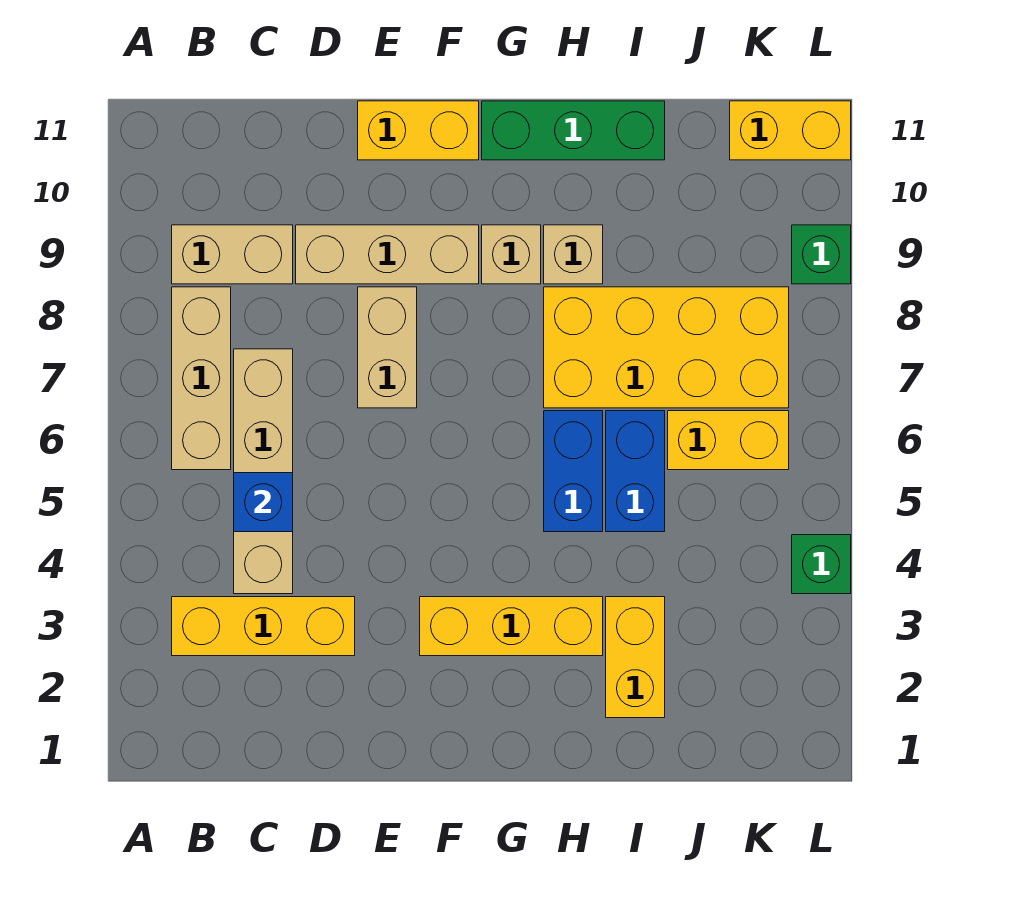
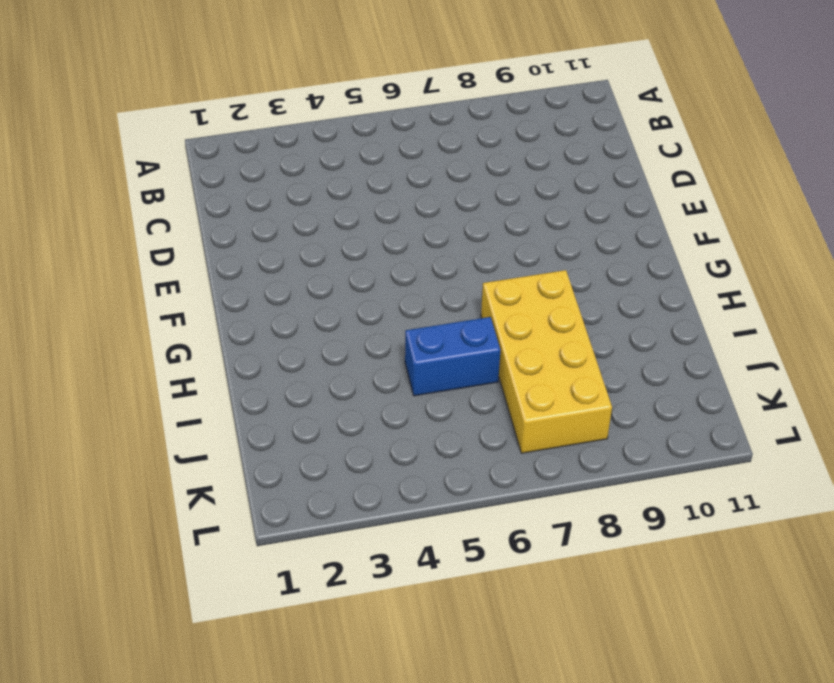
none -> yellow brick B3:D3 level 1
none -> tan brick B6:B8 level 1
none -> tan brick B9:C9 level 1

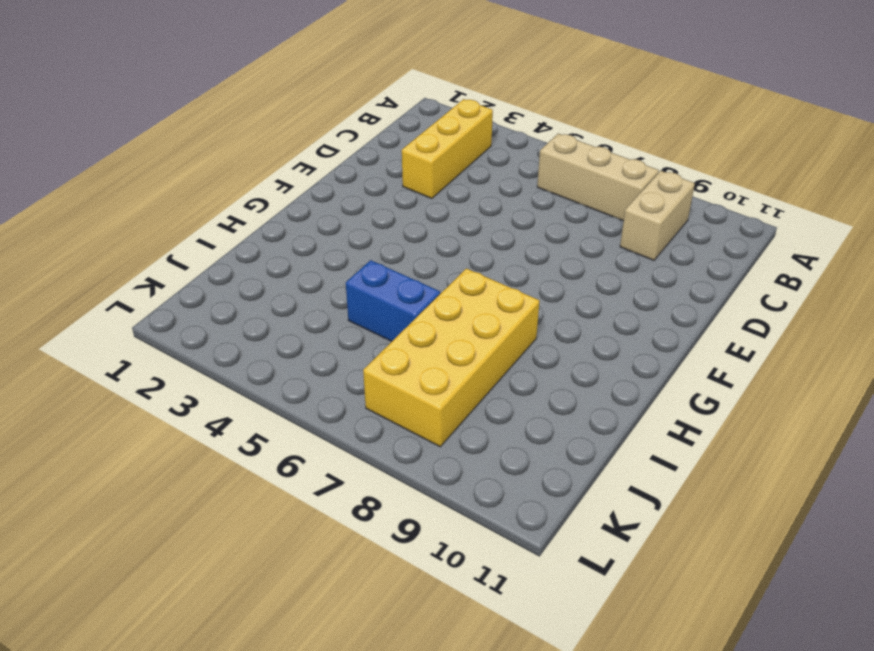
none -> tan brick C4:C7 level 1
none -> tan brick D9:F9 level 1
none -> tan brick E7:E8 level 1

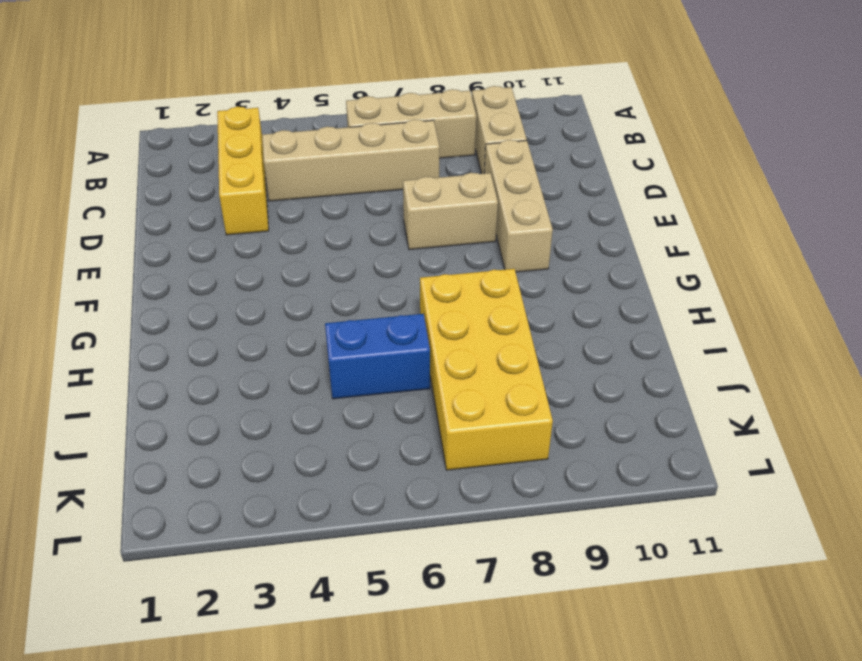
none -> yellow brick E11:F11 level 1
none -> yellow brick F3:H3 level 1
none -> tan brick G9 level 1

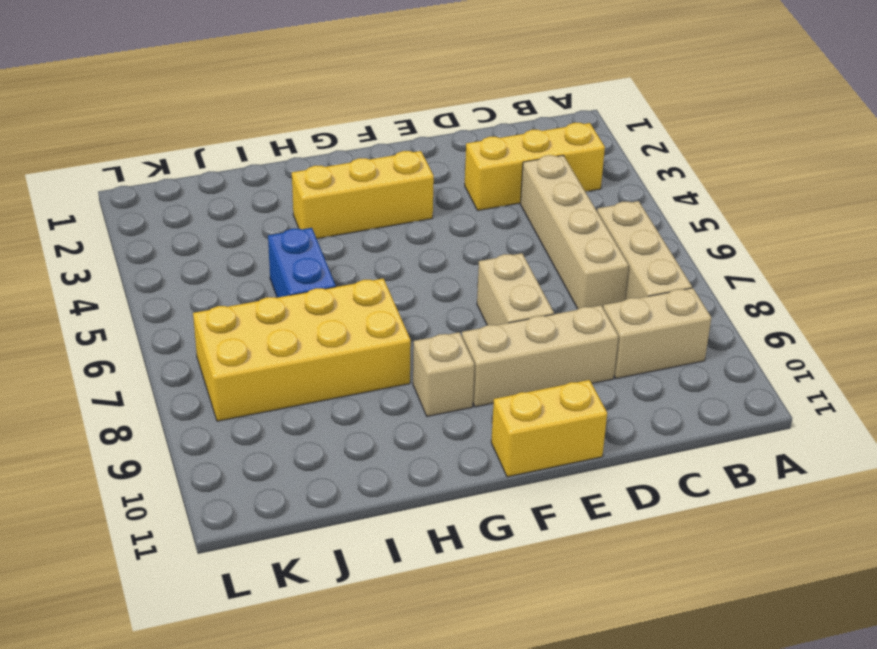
none -> green brick G11:I11 level 1
none -> blue brick H5:H6 level 1
none -> tan brick H9 level 1

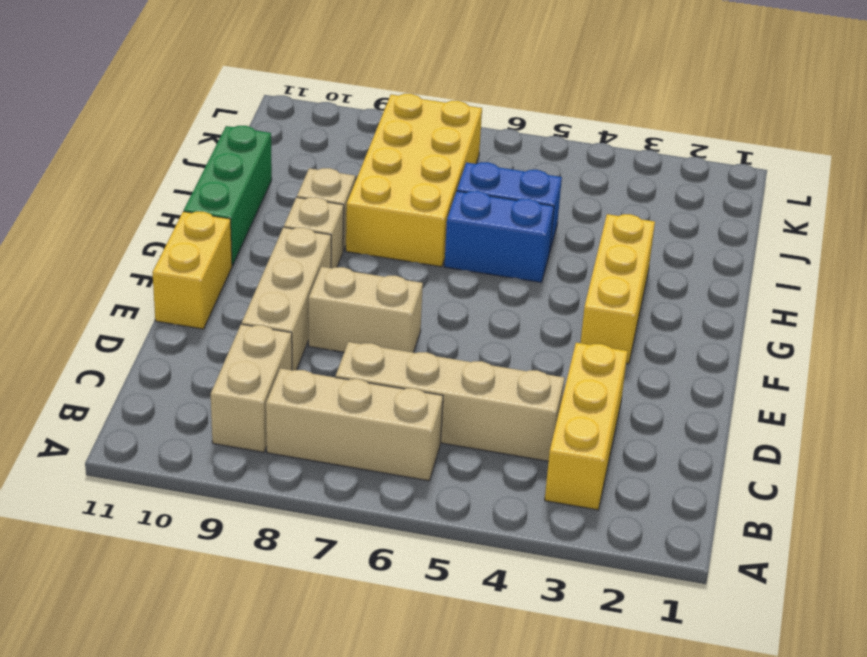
none -> yellow brick I2:I3 level 1
none -> yellow brick J6:K6 level 1
none -> yellow brick K11:L11 level 1

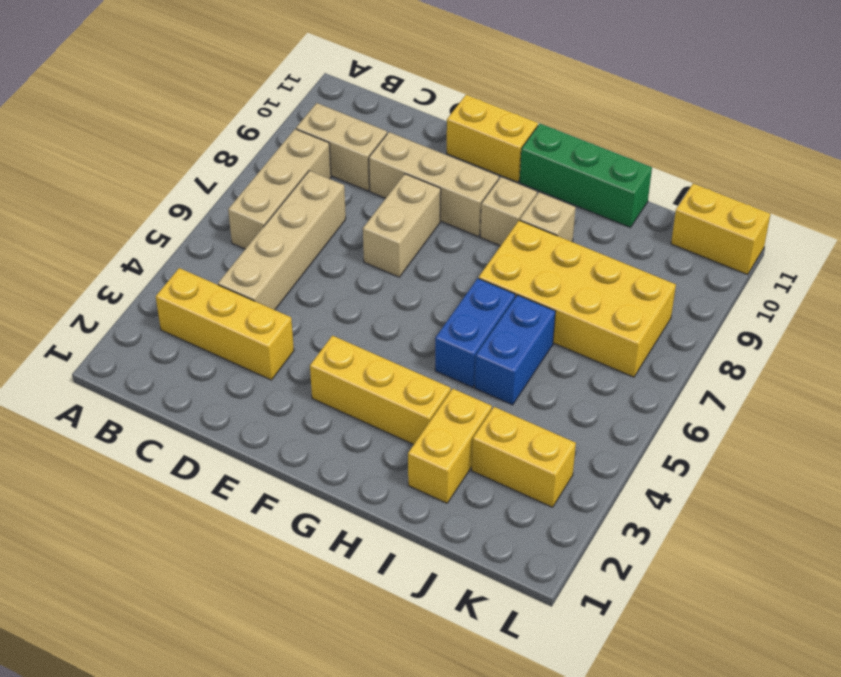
yellow brick J3:K3 level 1 -> yellow brick J6:K6 level 1
none -> green brick L4 level 1
none -> green brick L9 level 1
none -> blue brick C5 level 2

